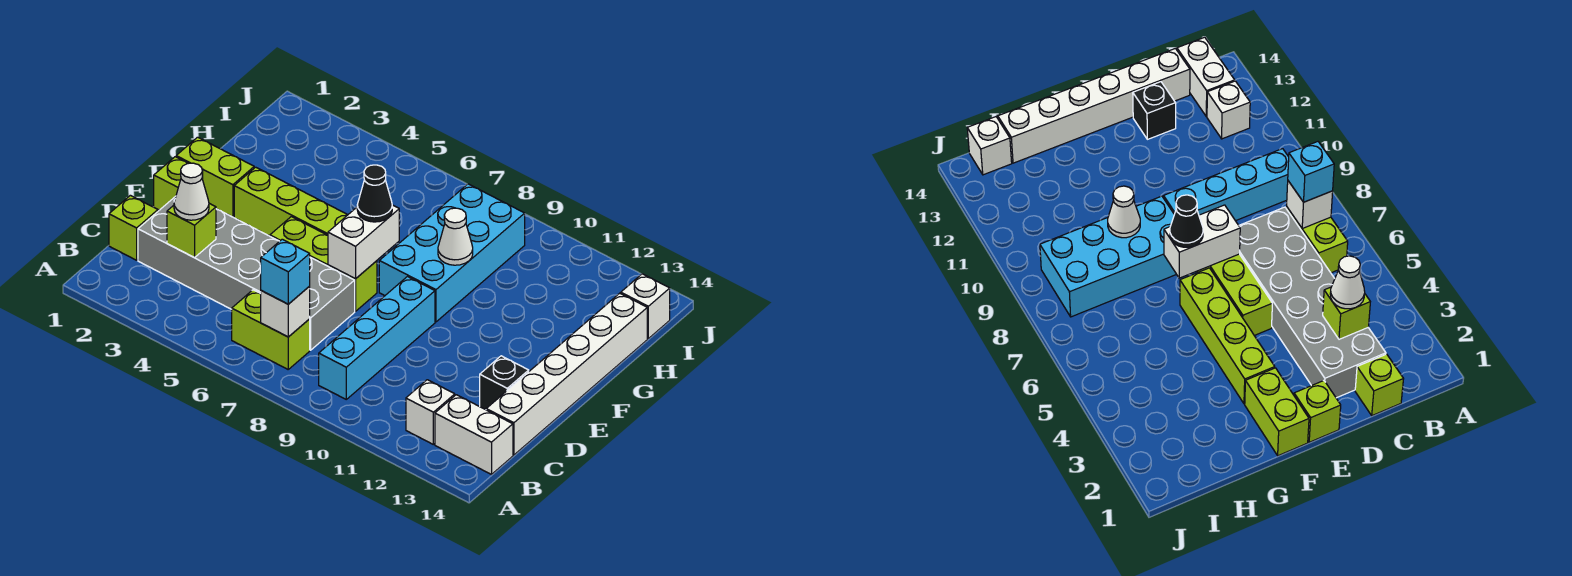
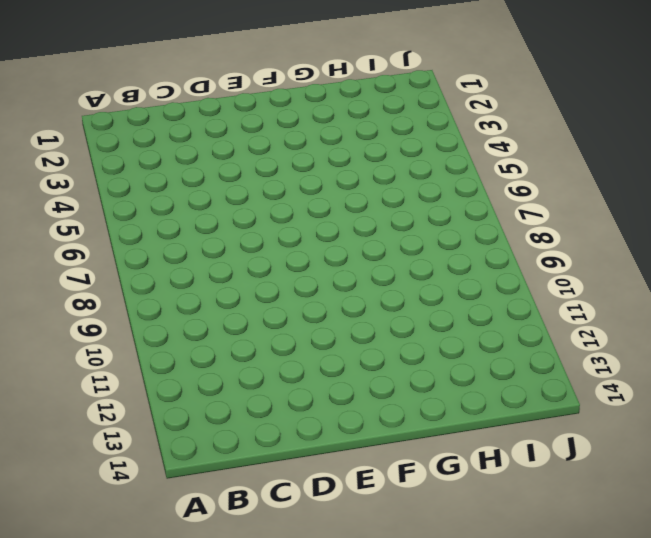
none -> lime brick B6:B7 level 1
none -> cyan brick B9:E9 level 1
none -> white brick B12 level 1

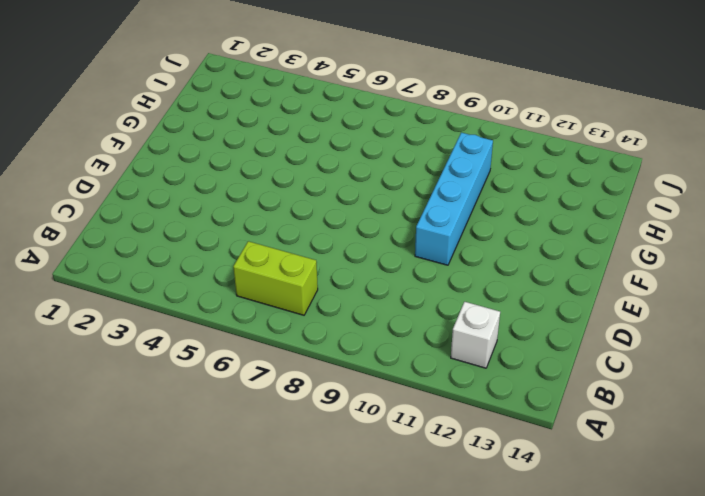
cyan brick E10:H10 level 1 -> cyan brick B9:E9 level 1
none -> white brick B13:B14 level 1
none -> lime brick C1 level 1
none -> grey brick C2:D7 level 1

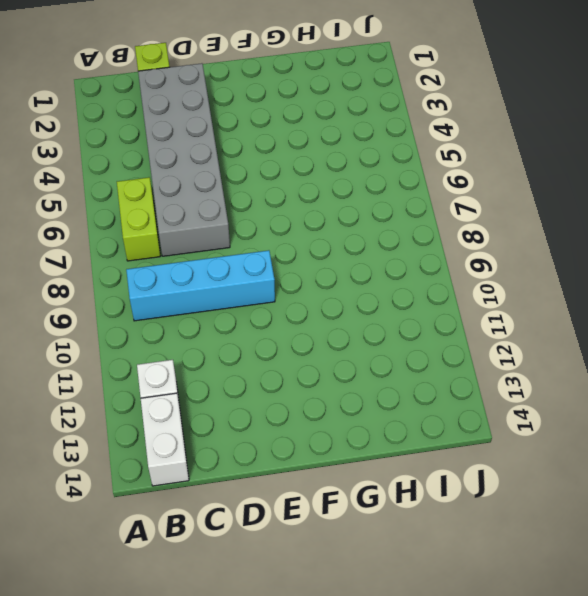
none -> white brick C14:H14 level 1
none -> black brick D13 level 1
none -> lime brick E1 level 1

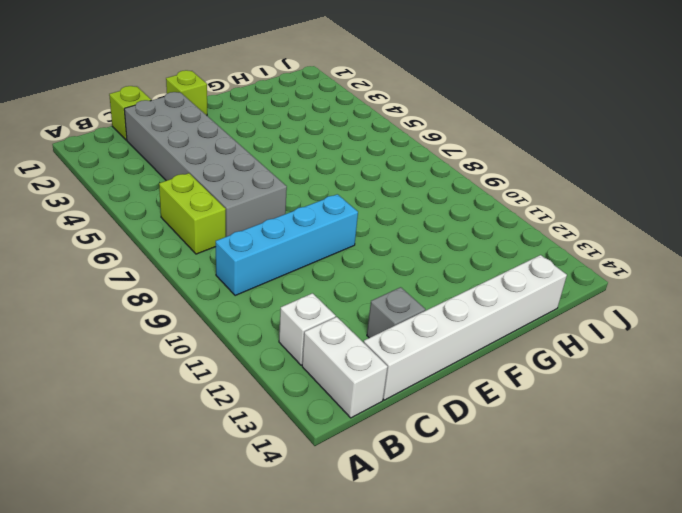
grey brick D13 level 1 -> black brick D13 level 1
none -> lime brick E5:E7 level 1
none -> lime brick F1:F2 level 1
none -> lime brick F3:F6 level 1

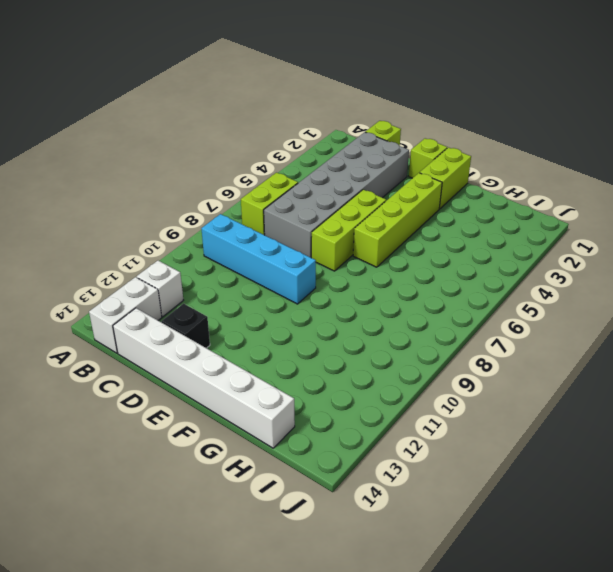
none -> cyan brick F8:I9 level 1
none -> white brick I14 level 1
none -> white brick B7 level 2

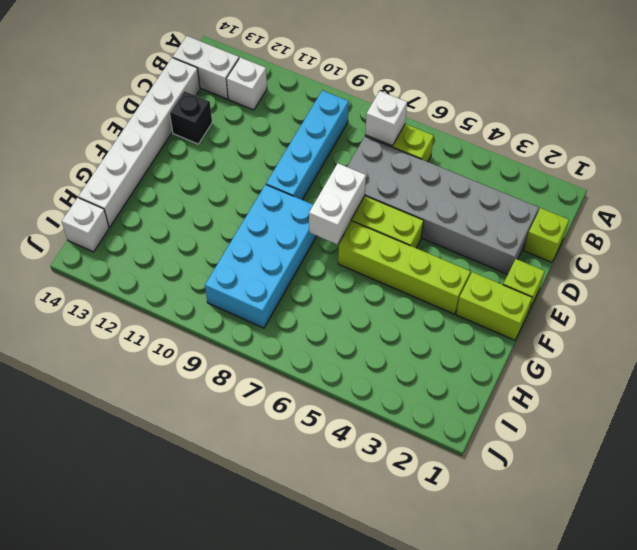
none -> lime brick C3 level 2
none -> white cone G9 level 2
none -> cyan brick B7 level 3

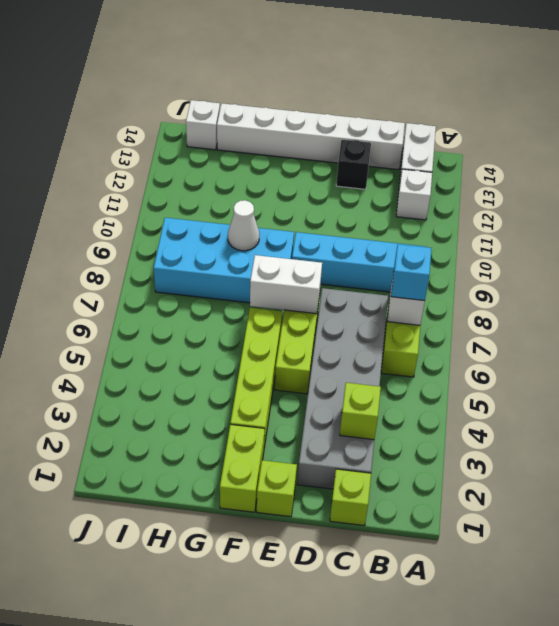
none -> white cone C3 level 3
none -> black cone F7 level 3

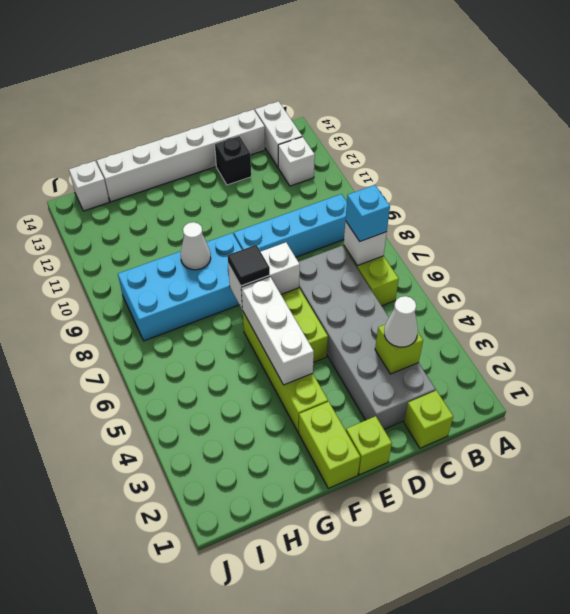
white brick F4:F6 level 2 -> none
black tile F7 level 3 -> black cone F7 level 3

